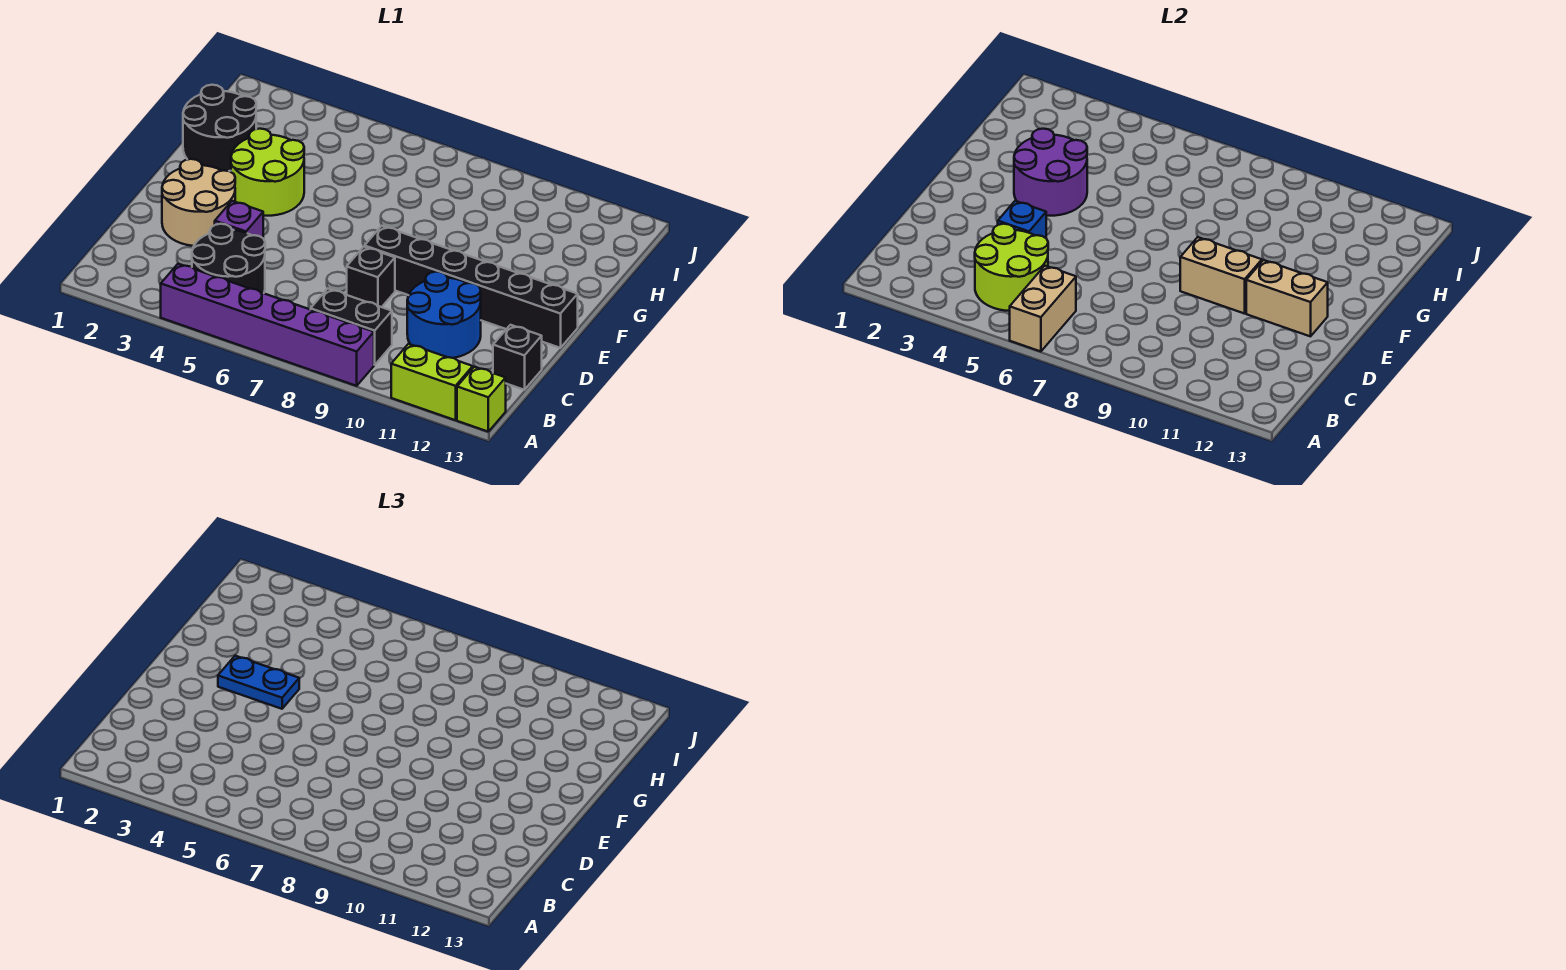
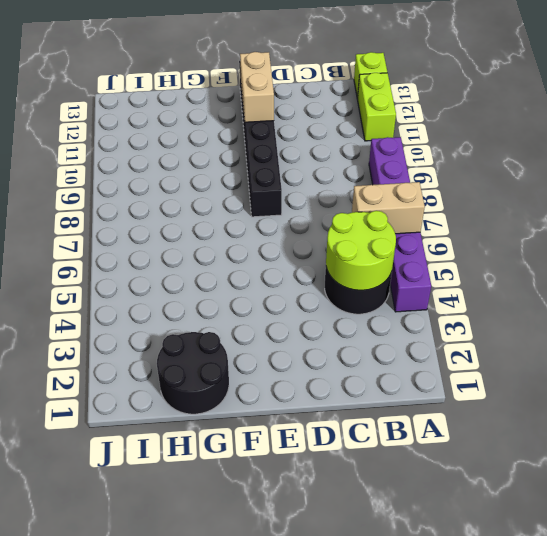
none -> black brick B8:B9 level 1
none -> blue round brick C10:D11 level 1
none -> black brick C13 level 1

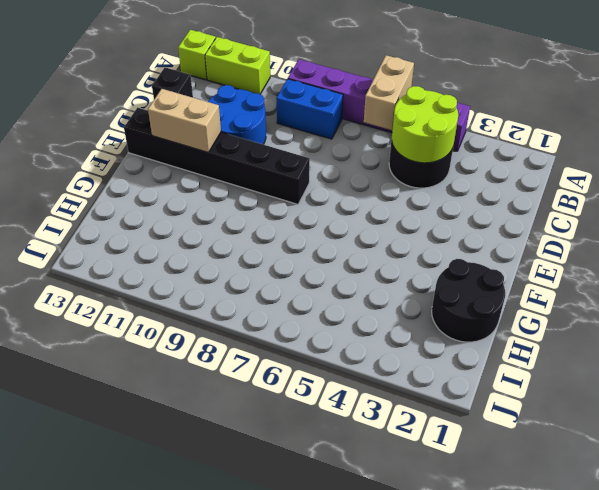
blue brick B8:B9 level 1 -> black brick B8:B9 level 1
none -> tan round brick D2:E3 level 1
none -> purple brick D4 level 1
none -> black brick D8 level 1

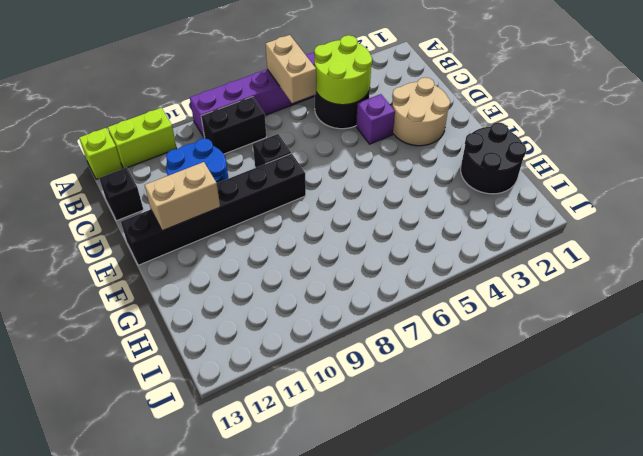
none -> lime round brick F3:G4 level 1
none -> blue brick D4 level 2
none -> tan brick E9:E10 level 2

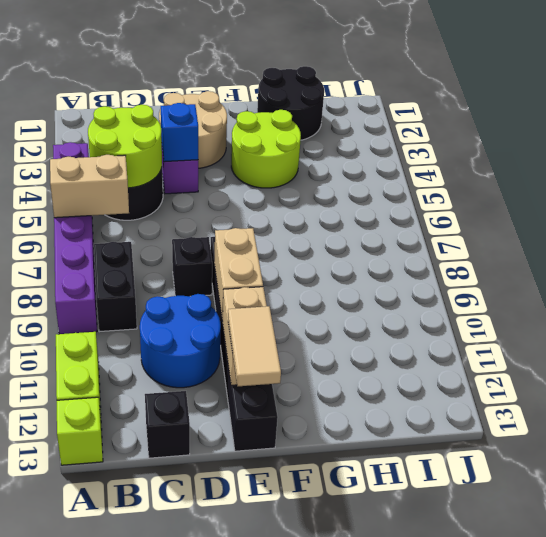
tan tile E12:E13 level 3 -> none
none -> purple round brick F3:G4 level 2
none -> blue plate F3:F4 level 3

